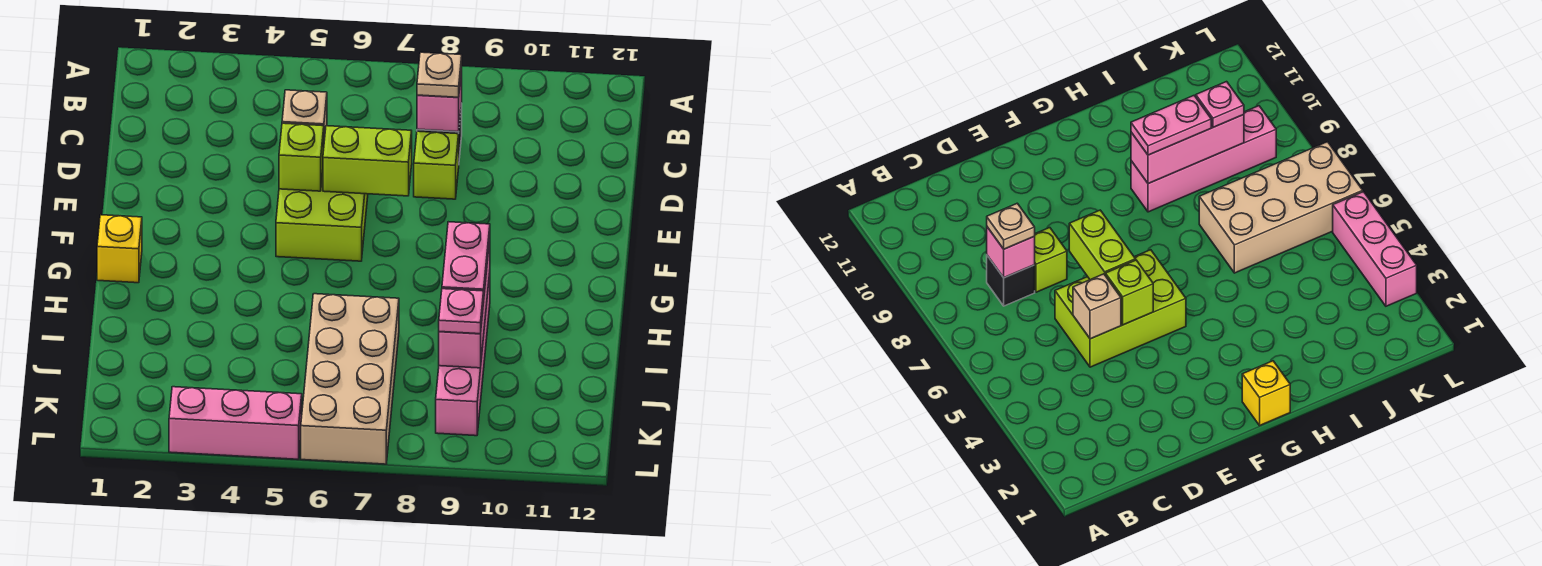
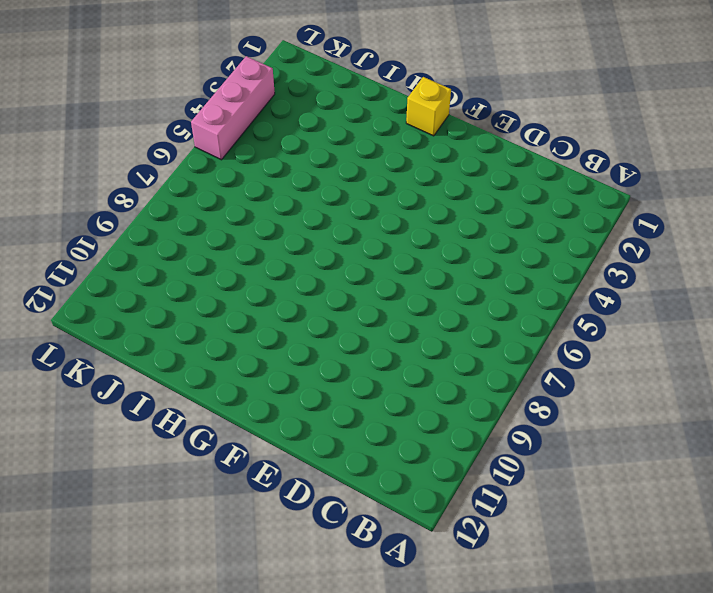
none -> black brick C8 level 1
none -> lime brick D5:F6 level 1
none -> lime brick D8 level 1

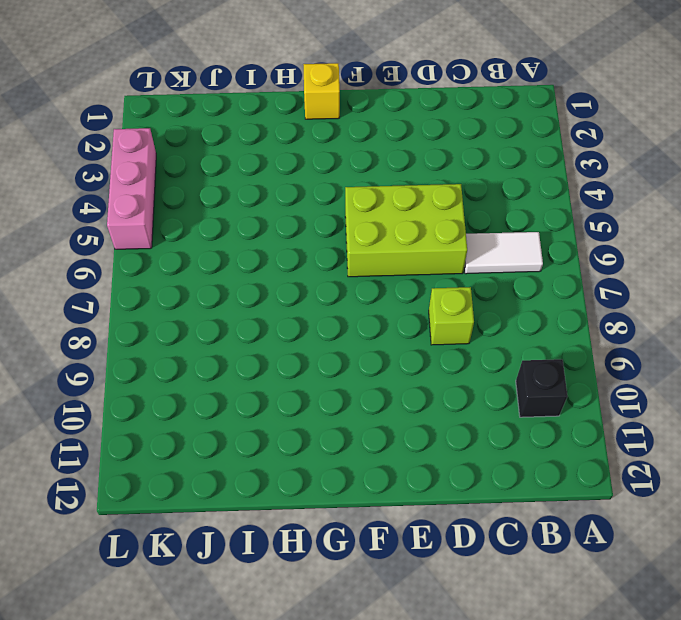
white tile B6:C6 level 1 -> none
black brick B10 level 1 -> black brick C8 level 1
none -> pink brick H9:K9 level 1
none -> tan brick I6:L7 level 1
none -> pink brick C8 level 2

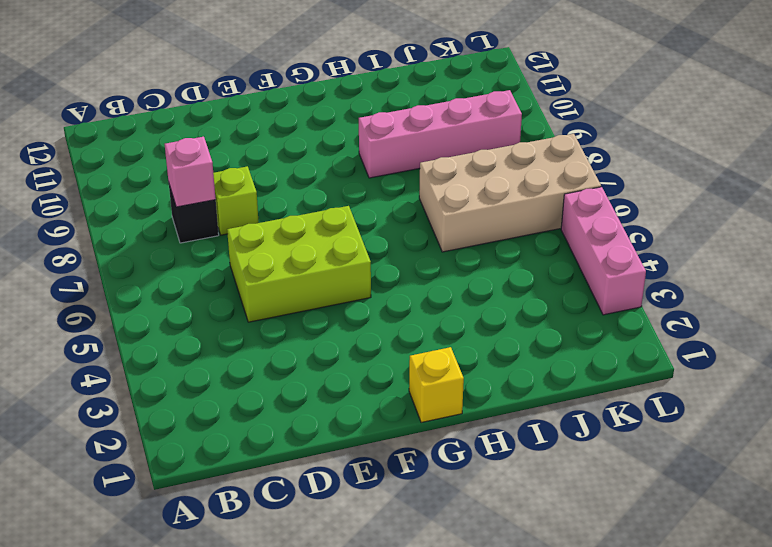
none -> tan brick D5 level 2
none -> lime brick E5 level 2
none -> lime brick E6:E7 level 2

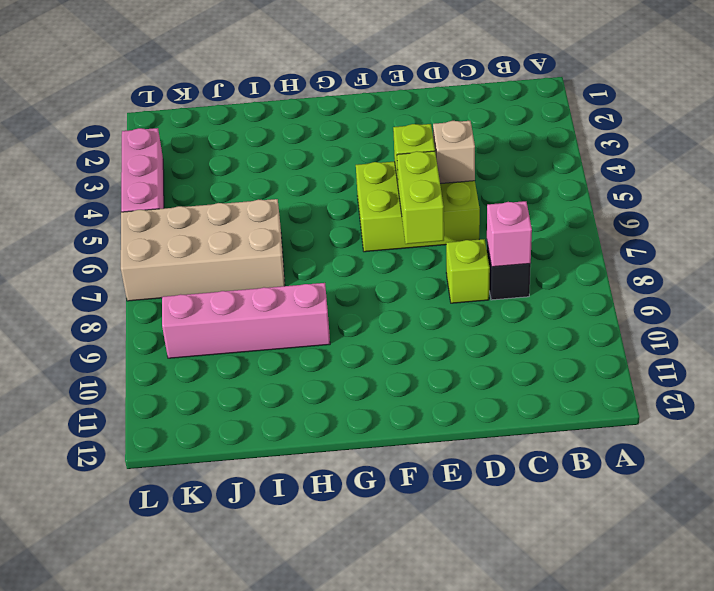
none -> yellow brick G1 level 1
none -> pink brick H9:J9 level 2
none -> tan plate C8 level 3

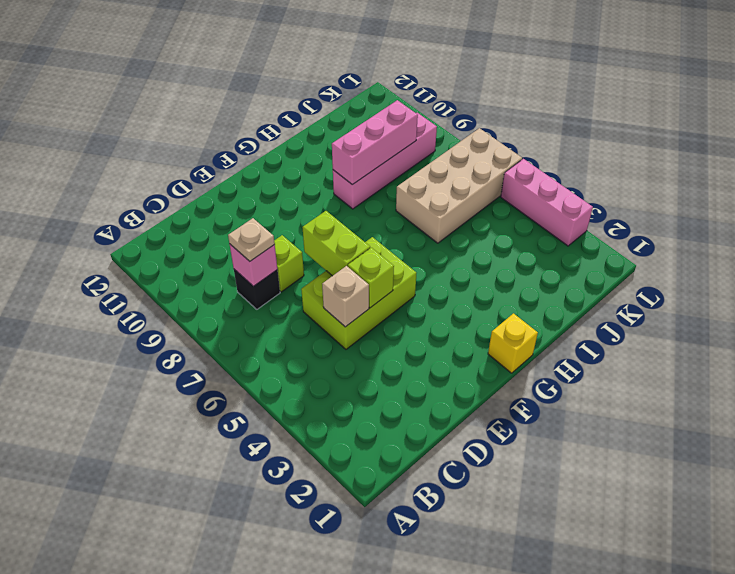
none -> pink plate H9:I9 level 3
none -> pink plate J9 level 3

